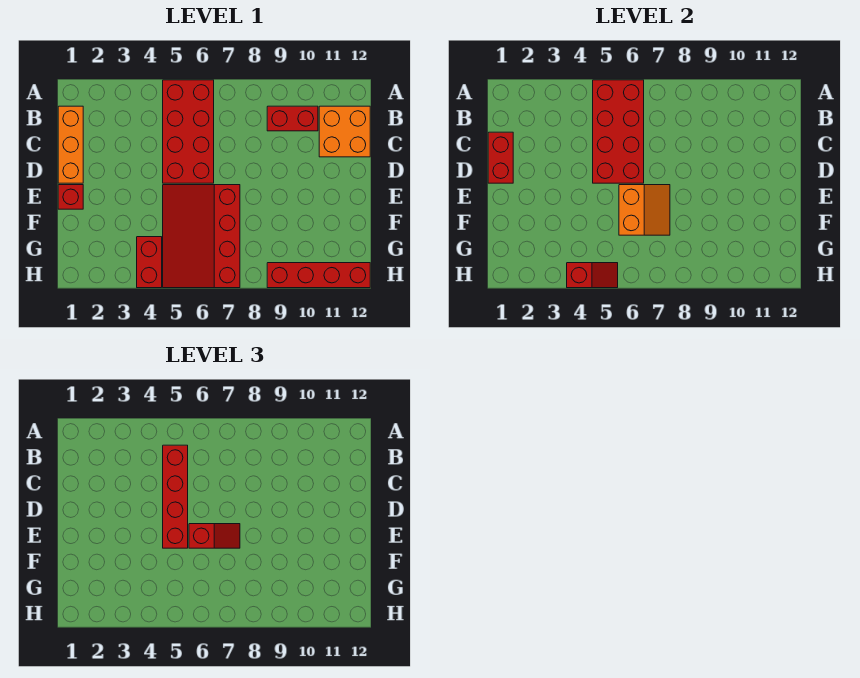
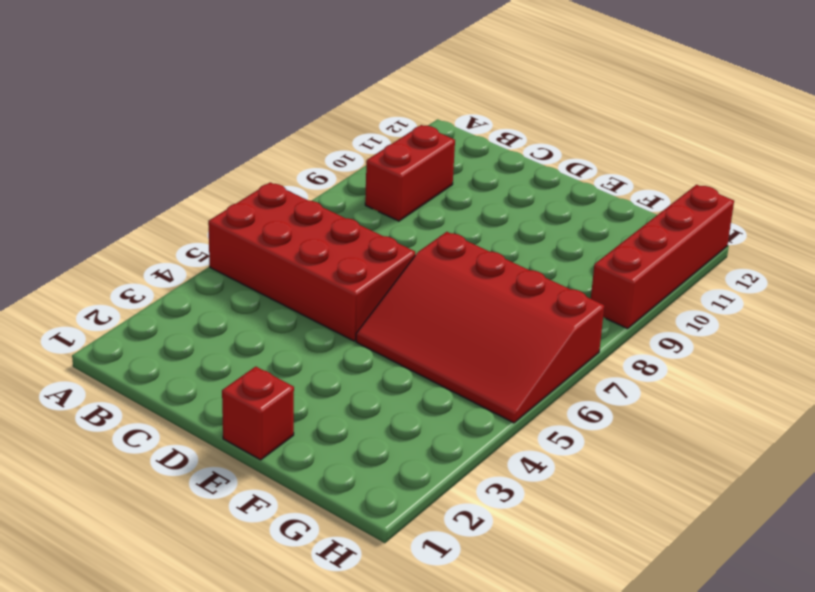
none -> orange brick B1:D1 level 1
none -> orange brick B11:C12 level 1
none -> red brick G4:H4 level 1

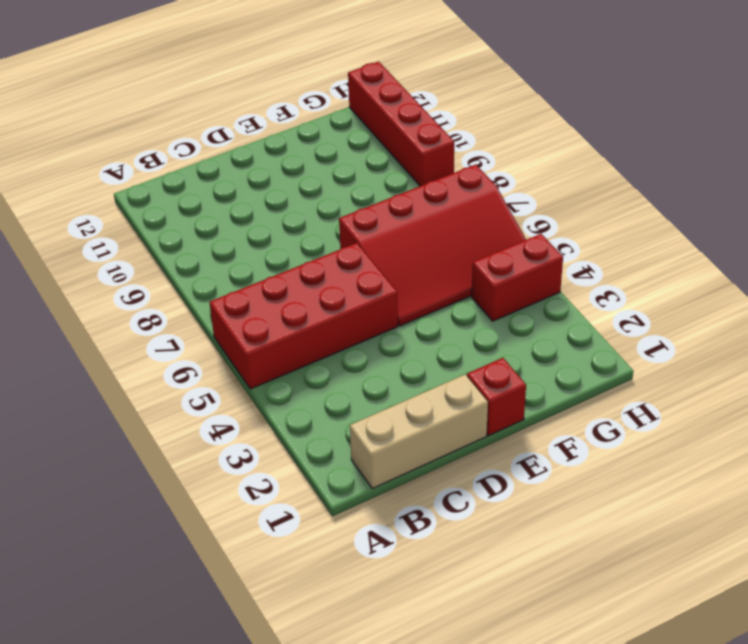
tan brick B1:D1 level 1 -> orange brick B1:D1 level 1
none -> red brick B9:B10 level 1
none -> orange brick B11:C12 level 1
none -> red brick A5:D6 level 2

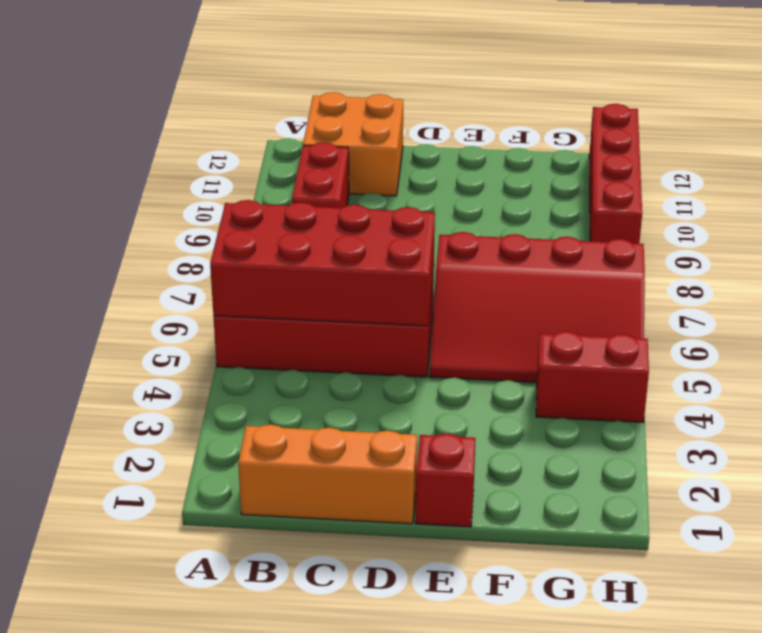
none -> red brick C1:D1 level 2
none -> orange slope E6:F7 level 2 top 6
none -> red slope H4:H5 level 2 top 4

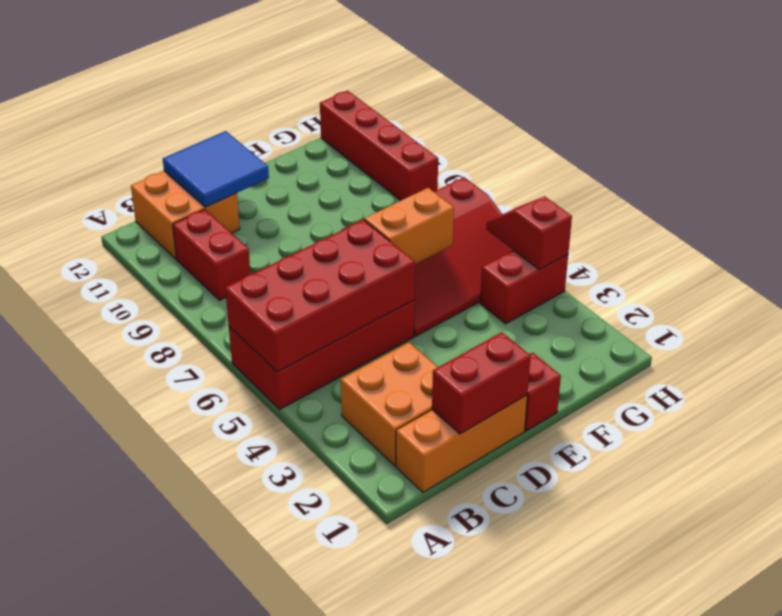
orange brick B2:C3 level 1 -> none
blue tile C11:D12 level 2 -> none
none -> red brick B5:E5 level 3
none -> red slope E6:E7 level 3 top 6

